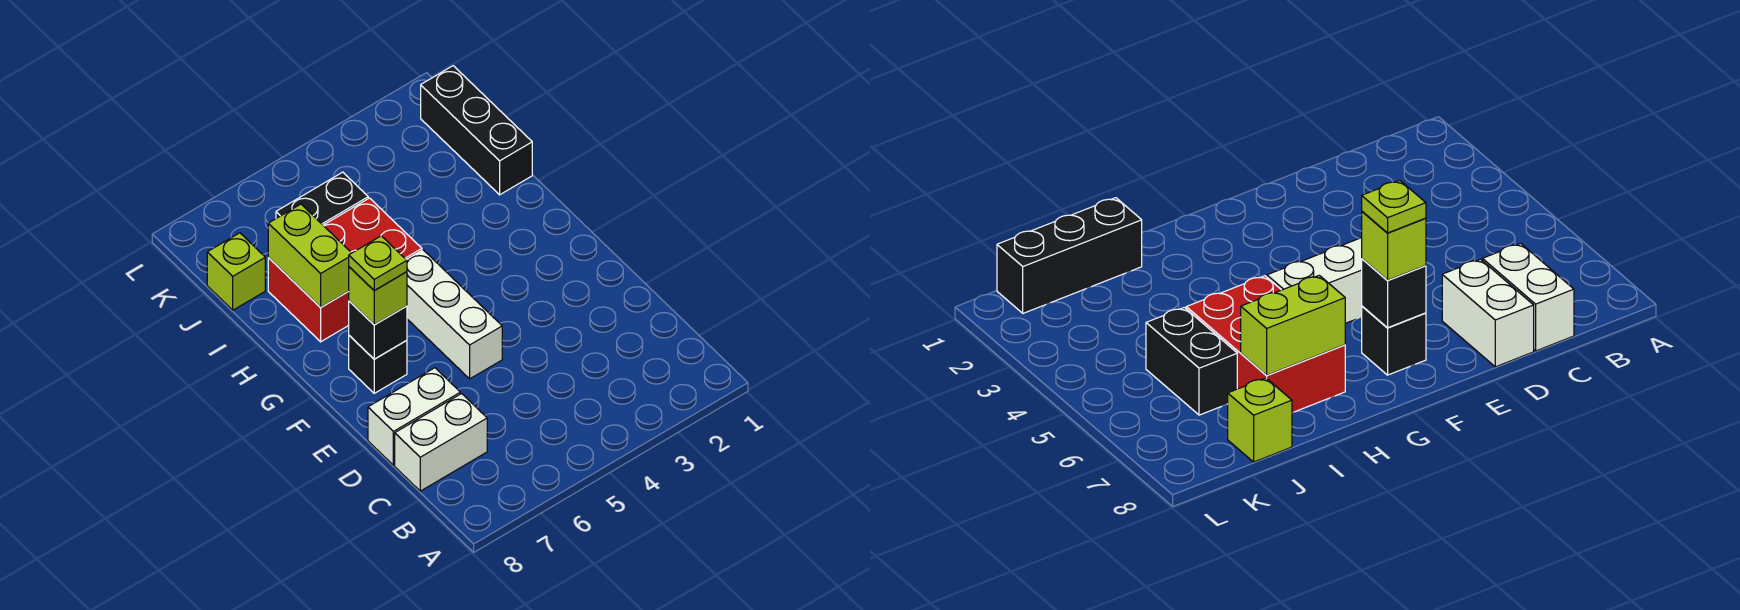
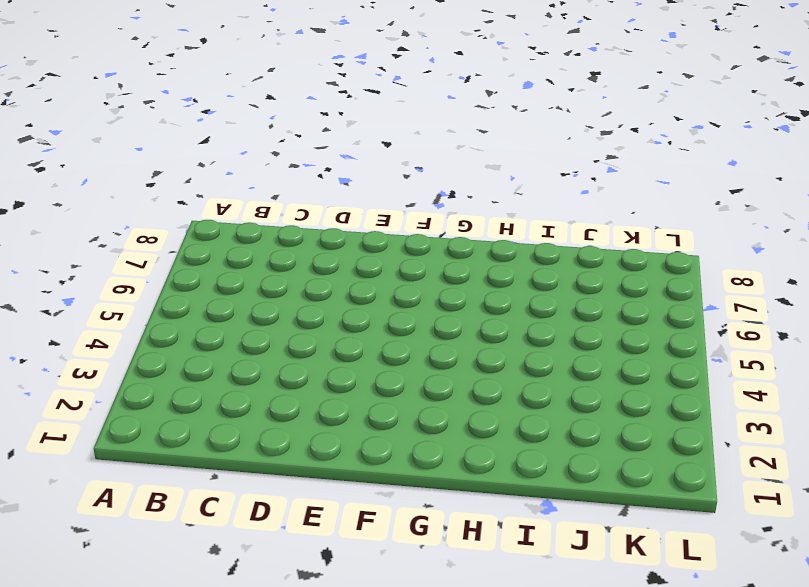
none -> white brick C7:C8 level 1
none -> white brick D7:D8 level 1
none -> white brick E5:G5 level 1

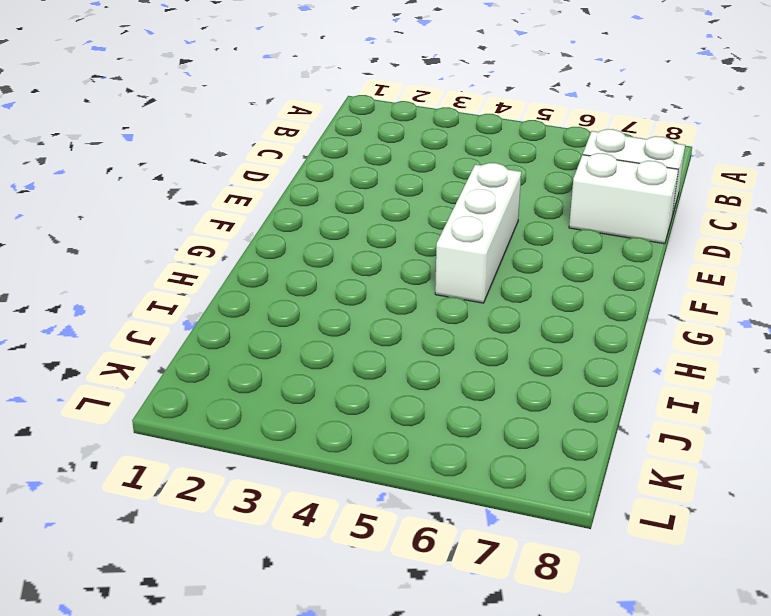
none -> black brick F7 level 1
none -> red brick H5:I7 level 1
none -> black brick I1:K1 level 1

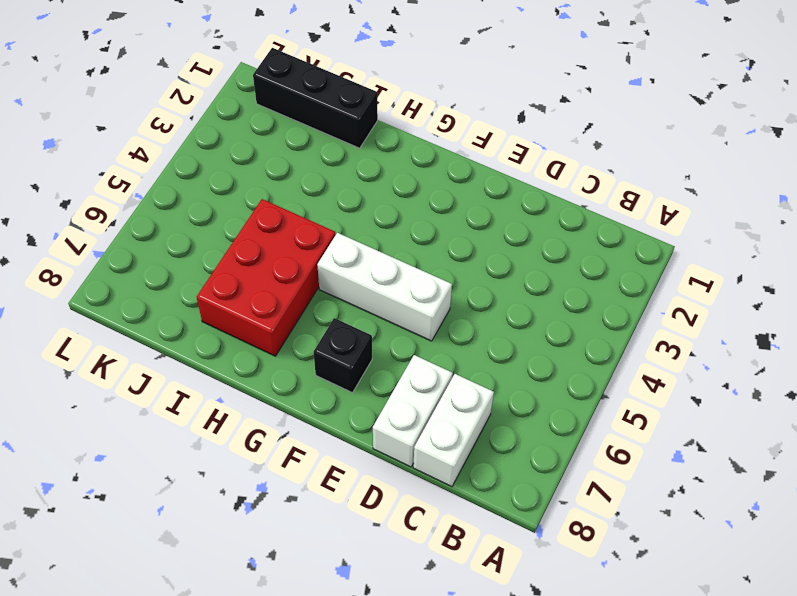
none -> black brick J5:J6 level 1
none -> lime brick J8 level 1
none -> black brick F7 level 2

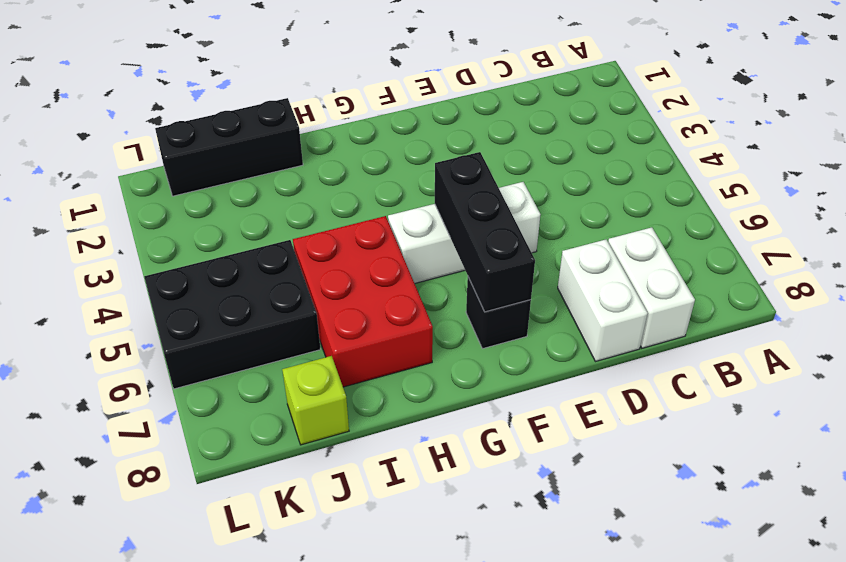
black brick F5:F7 level 2 -> black brick F7 level 2
black brick J5:L6 level 1 -> black brick J5:J6 level 1
none -> lime brick H7:I7 level 2
none -> lime brick F7 level 3
none -> lime plate F7 level 4

